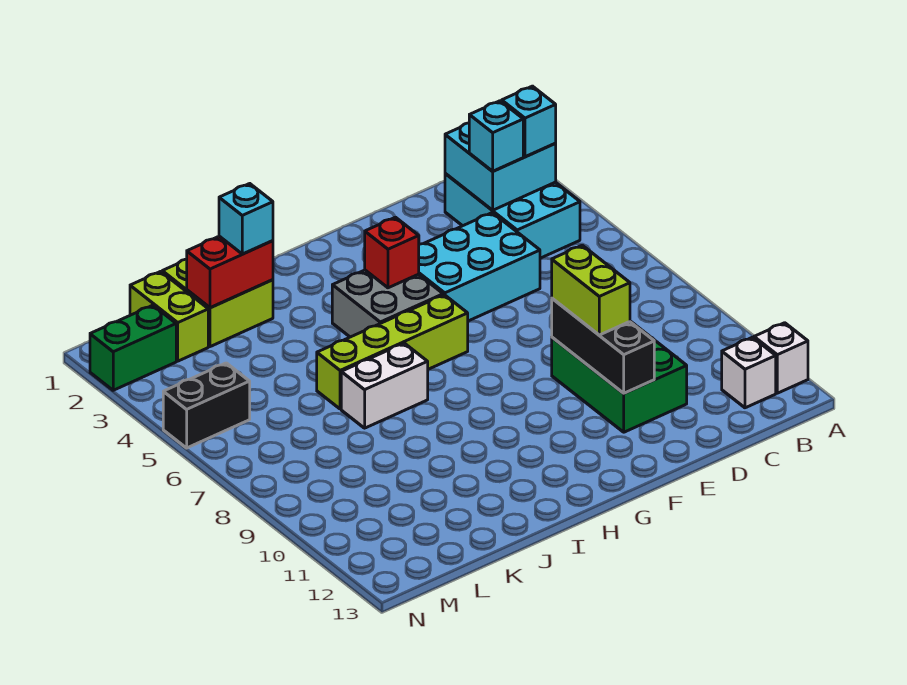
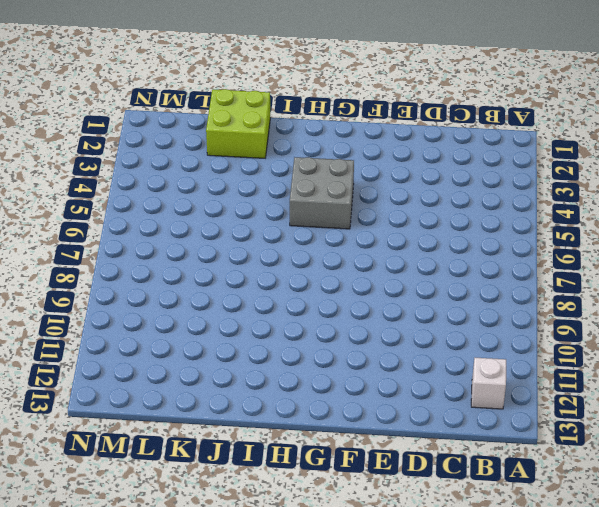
none -> white brick A12 level 1
none -> cyan brick B2:C4 level 1
none -> cyan brick D4:F5 level 1

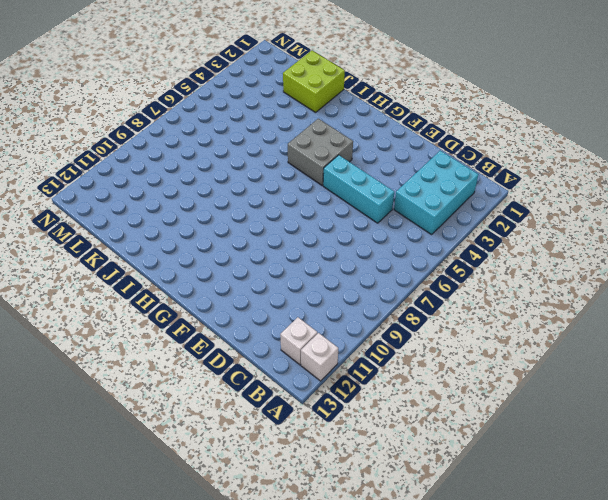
cyan brick D5:F5 level 1 -> cyan brick D4:F5 level 1
none -> green brick D9:E11 level 1
none -> lime brick G6:J6 level 1
none -> white brick I7:J7 level 1

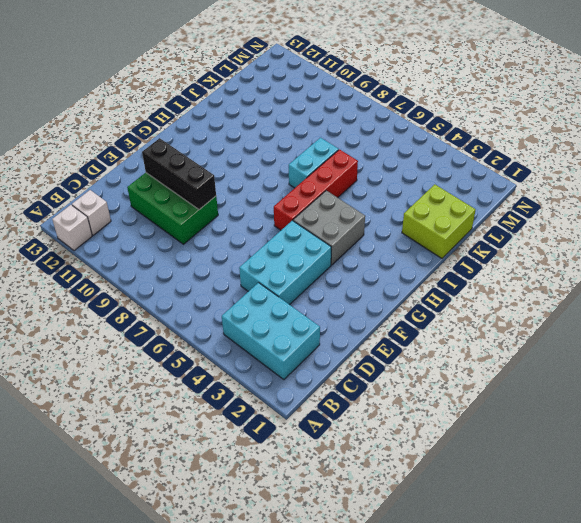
red brick G6:J6 level 1 -> lime brick G6:J6 level 1
cyan brick I7:J7 level 1 -> white brick I7:J7 level 1
none -> lime brick L1:L2 level 1
none -> green brick M2:N2 level 1
none -> black brick M5:N5 level 1

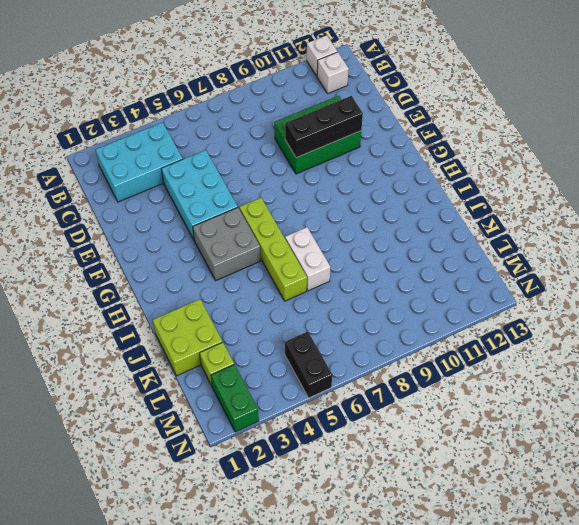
lime brick L2 level 1 -> lime brick L1:L2 level 1
none -> cyan brick B2:C3 level 2
none -> red brick G4 level 2
none -> red brick J2:K2 level 2

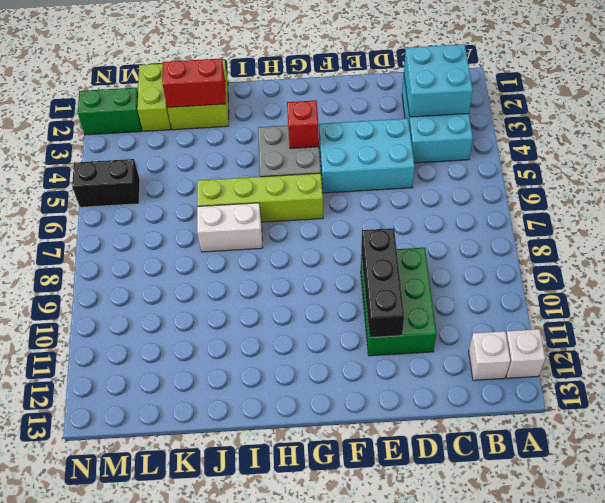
none -> cyan brick B3 level 3
none -> cyan brick C3 level 3
none -> lime brick E9:E10 level 3

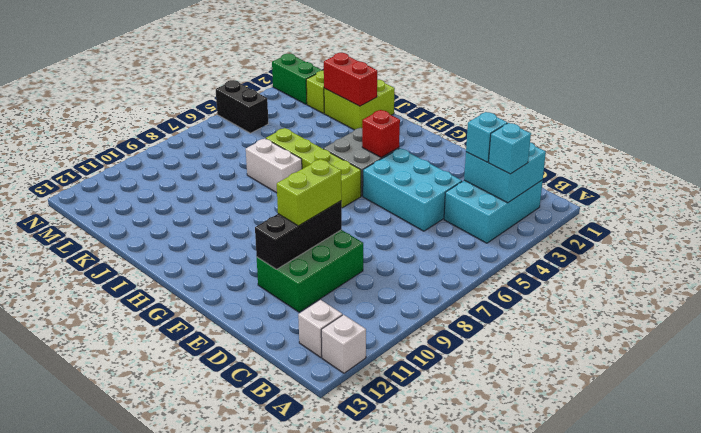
none -> cyan brick J2 level 3

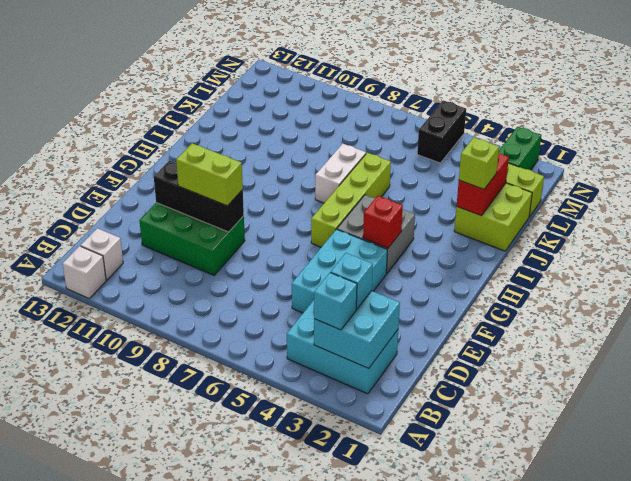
lime brick J2 level 3 -> cyan brick J2 level 3

